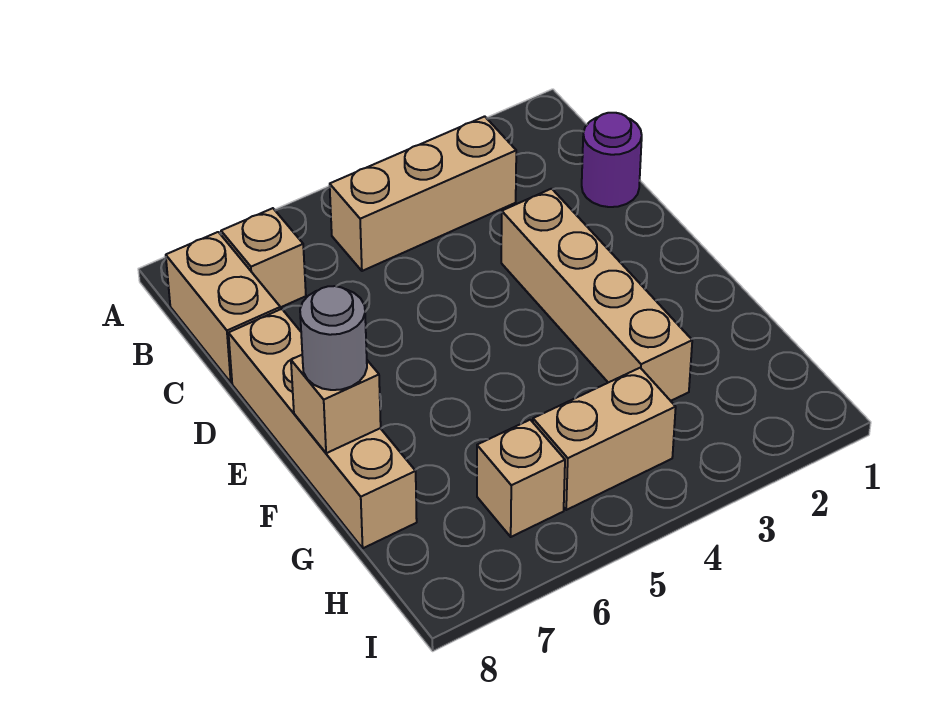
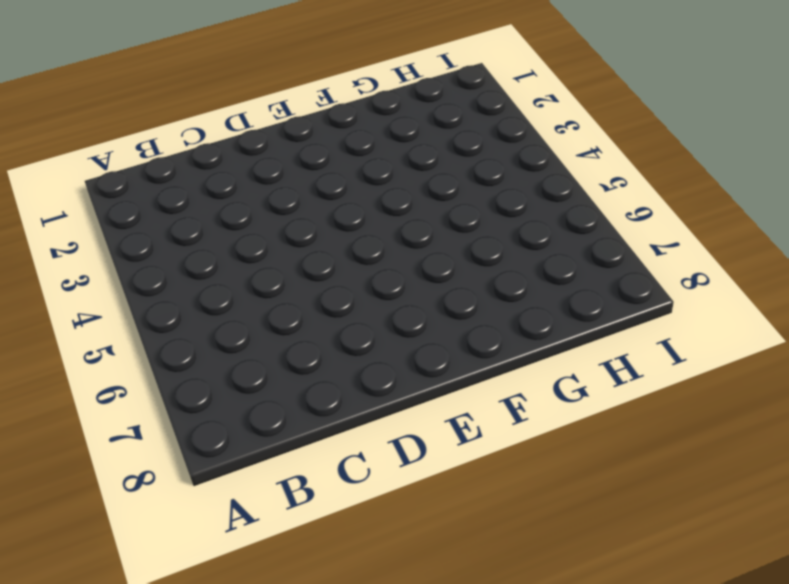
none -> tan brick B3:B5 level 1
none -> tan brick B7 level 1

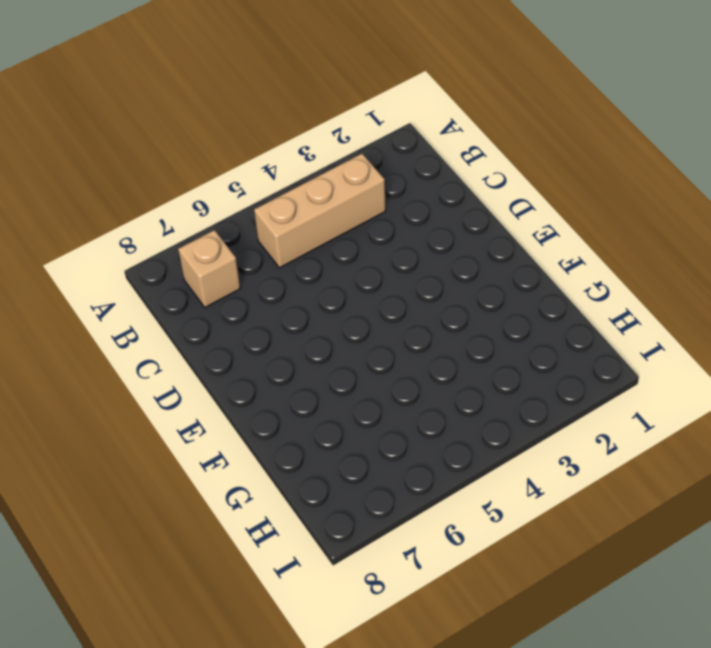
none -> tan brick B8:C8 level 1
none -> purple round brick C1 level 1

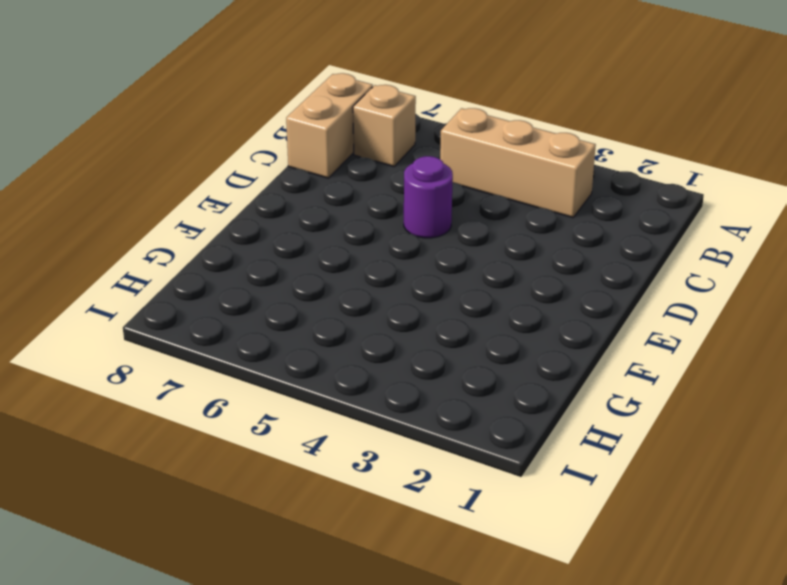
purple round brick D5 level 1 -> purple round brick C1 level 1
none -> tan brick D3:G3 level 1
none -> tan brick D8:G8 level 1

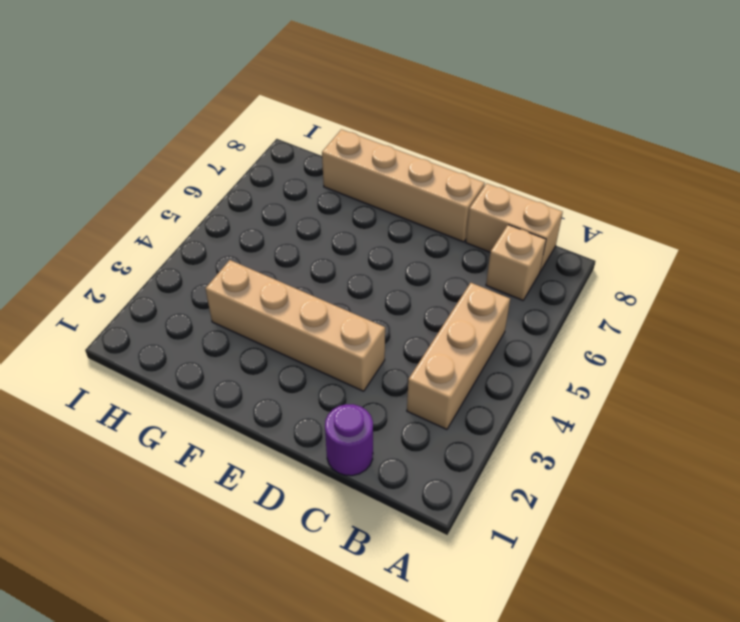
none -> tan brick H4:H5 level 1
none -> tan brick H6 level 1

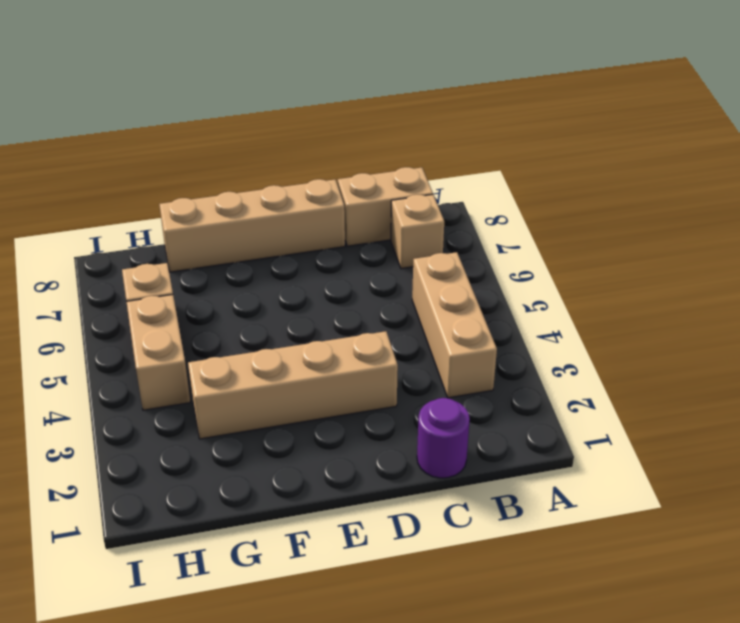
none -> tan brick F8 level 2
none -> grey round brick F8 level 3

